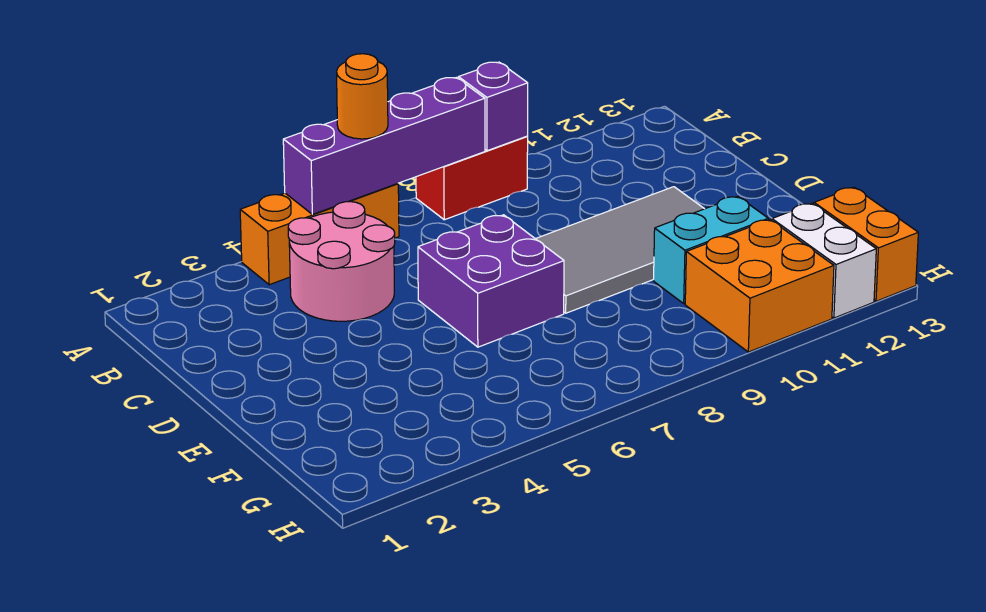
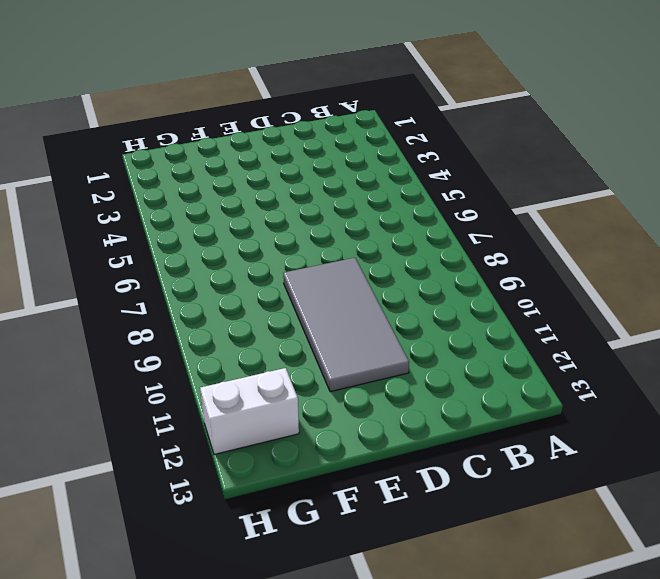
none -> orange brick A4:A6 level 1
none -> red brick A8:A9 level 1
none -> pink round brick B4:C5 level 1

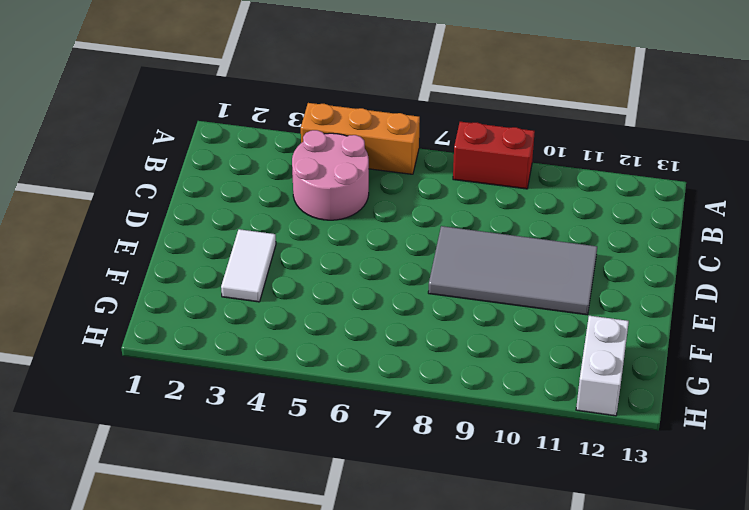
white tile E3:F3 level 1 -> none
none -> purple brick D6:E7 level 1
none -> cyan brick F10:F11 level 1
none -> orange brick G10:H11 level 1

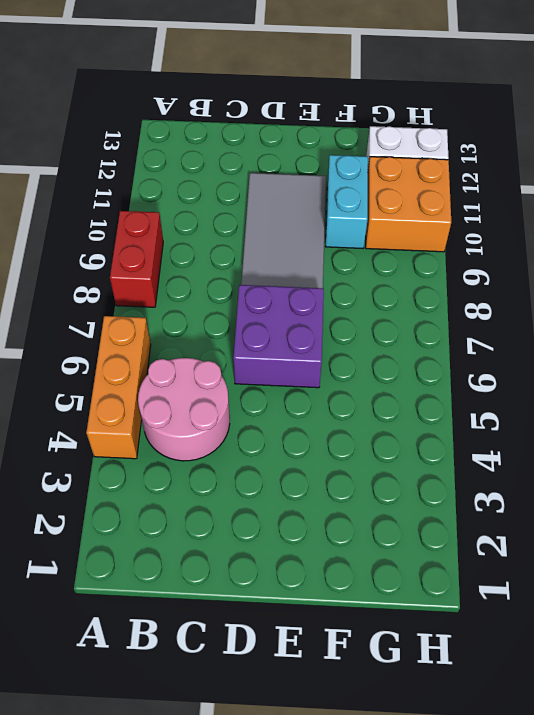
none -> orange brick G13:H13 level 1
none -> purple brick A5:A8 level 2
none -> purple brick A9 level 2

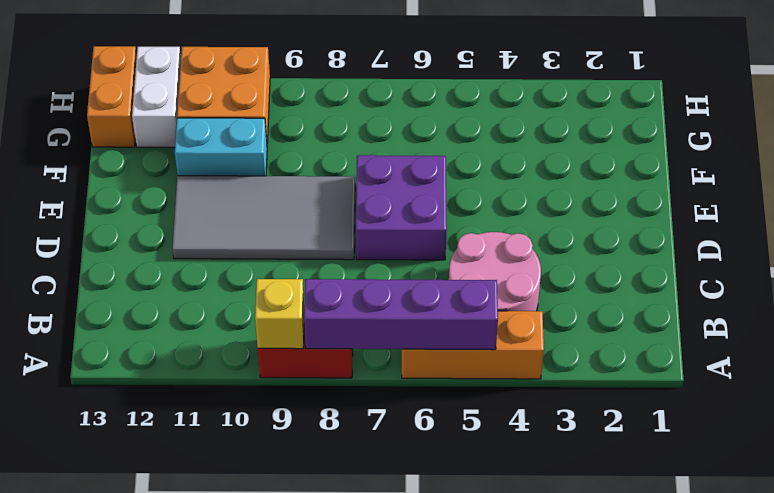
yellow brick A9 level 2 -> purple brick A9 level 2
none -> orange round brick A6 level 3

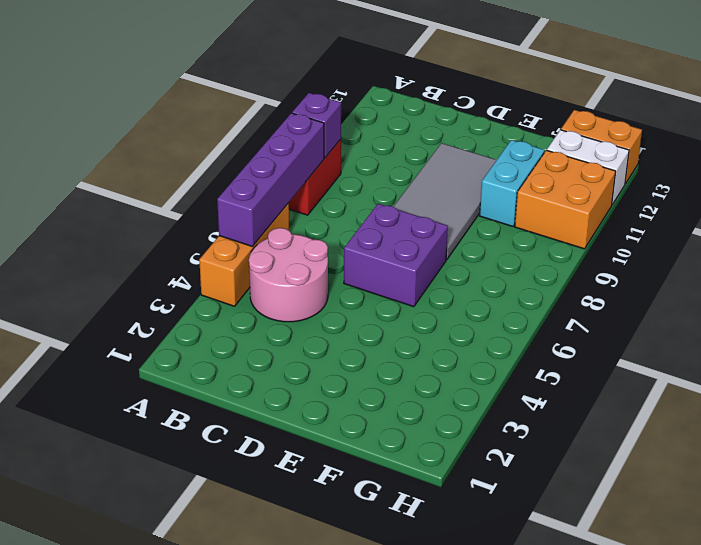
none -> orange round brick A6 level 3

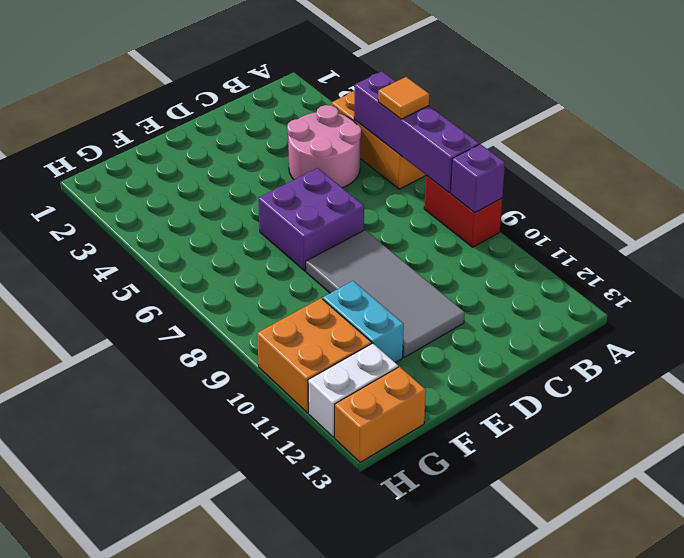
orange tile A6 level 3 -> orange round brick A6 level 3

